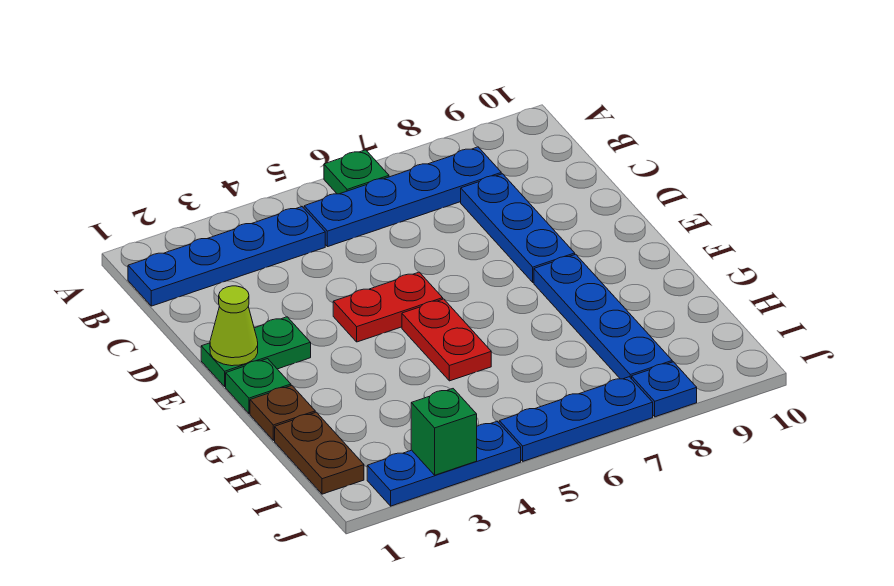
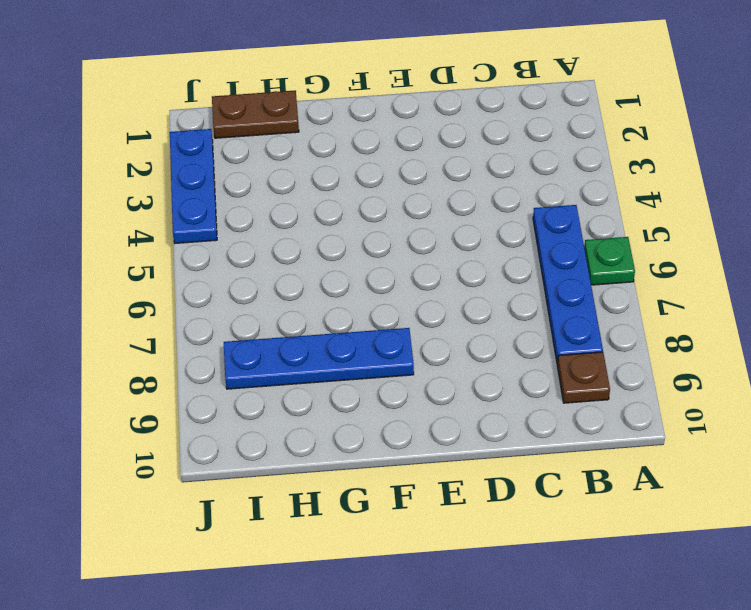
brown plate B9 level 1 -> brown plate G1 level 1
none -> blue plate B1:B4 level 1
none -> blue plate C8:E8 level 1
none -> green plate E1:E2 level 1

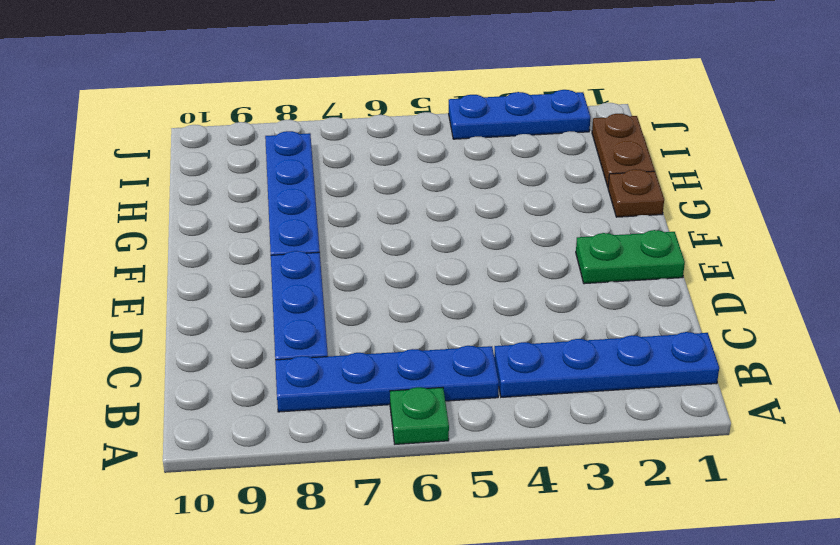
none -> red plate E4:E5 level 1
none -> green plate F1 level 1
none -> red plate F5:G5 level 1

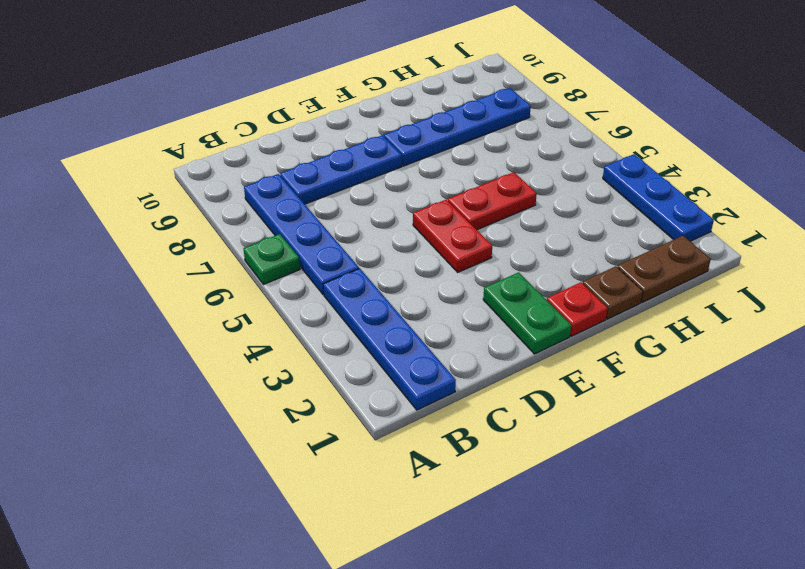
red plate F1 level 1 -> green plate F1 level 1
none -> blue plate J5:J7 level 1
none -> blue plate J8 level 1
none -> lime cone E1 level 2

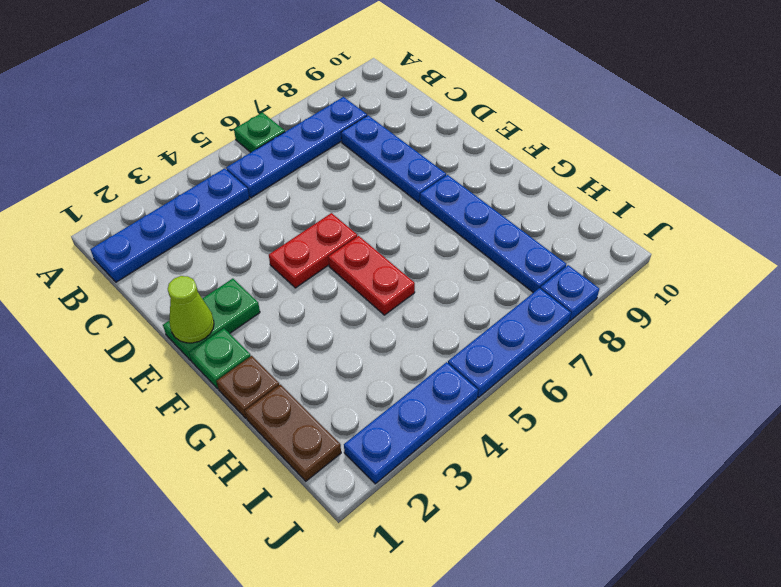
none -> green brick J3 level 2

